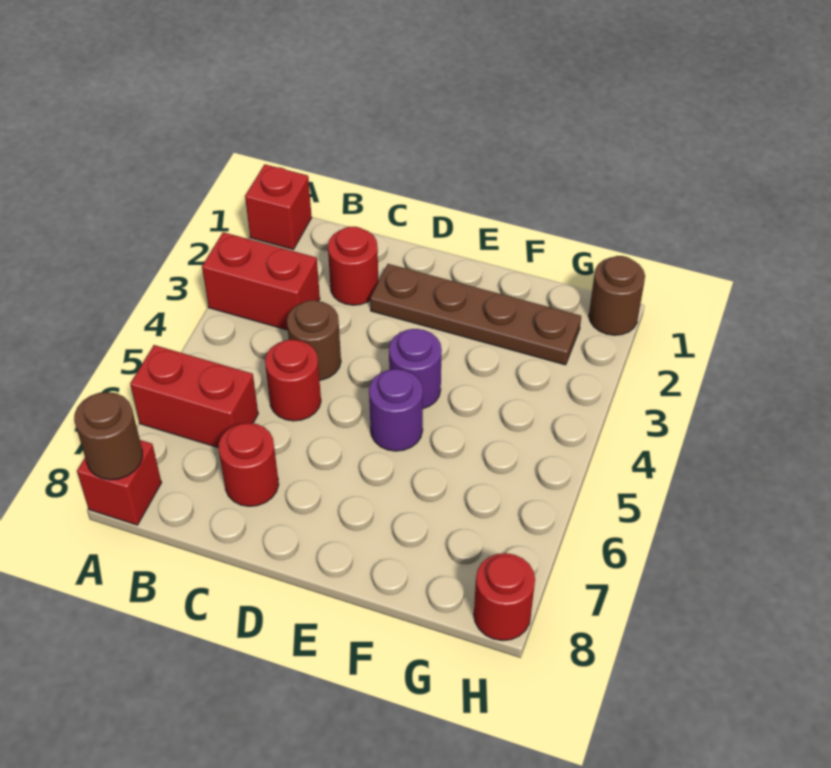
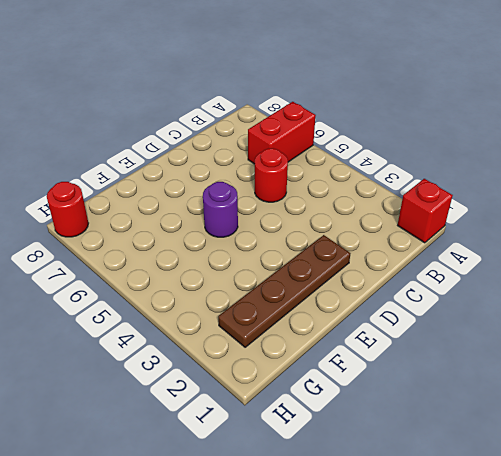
none -> red brick A3:B3 level 1
none -> red brick A8 level 1
none -> red round brick C2 level 1

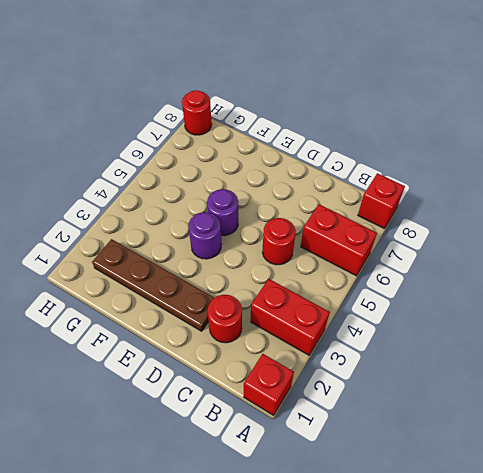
none -> brown round brick C4 level 1
none -> red round brick C7 level 1
none -> brown round brick H1 level 1

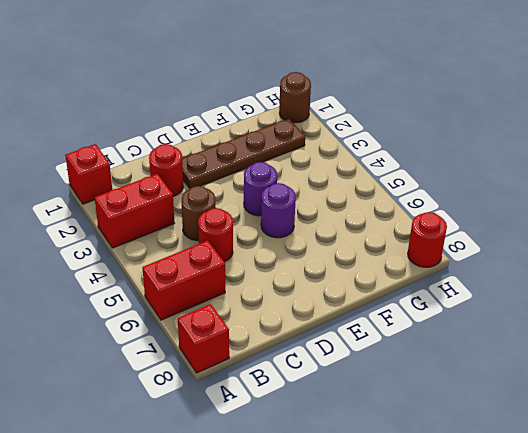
none -> red round brick C7 level 1
none -> brown round brick A8 level 2

